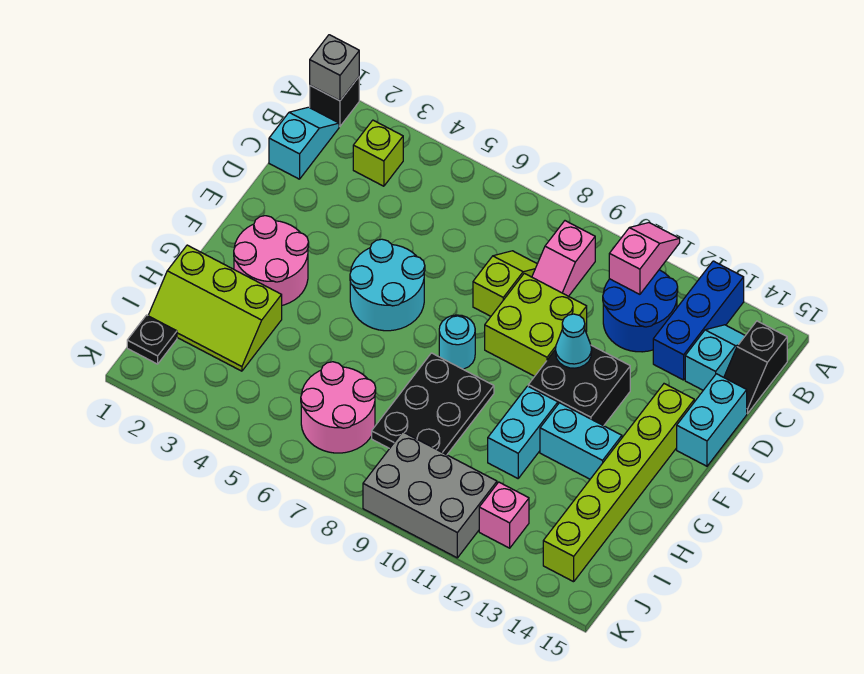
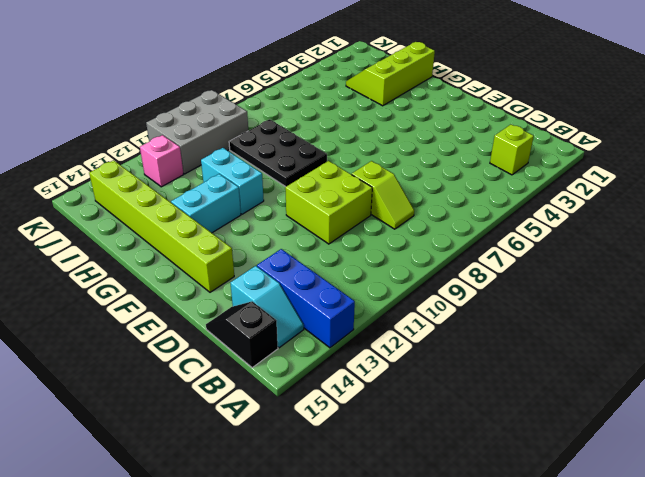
none -> black brick A1 level 1
none -> cyan slope B1:C1 level 1 top C
none -> pink slope B9:C9 level 1 top B

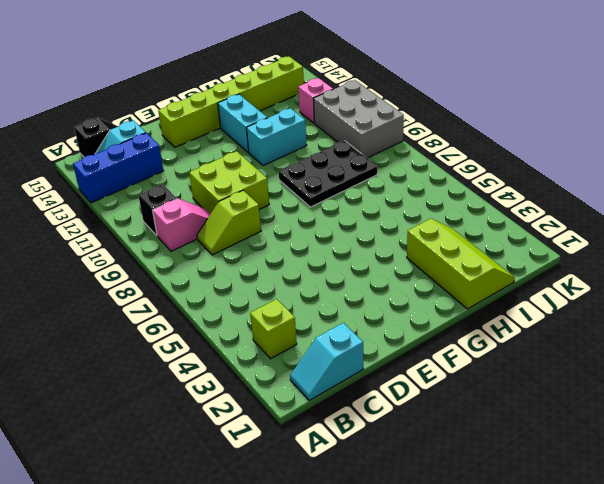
black brick B10 level 1 -> black brick A1 level 1
none -> blue round brick B11:C12 level 1
none -> cyan brick D15:E15 level 1
none -> cyan round brick E5:F6 level 1

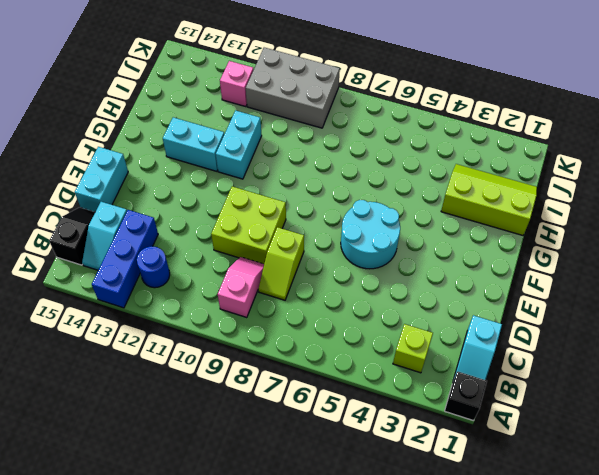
blue round brick B12 level 1 -> blue round brick B11:C12 level 1
none -> black brick E11:F12 level 1
none -> lime brick E14:J14 level 1
none -> pink round brick F2:G3 level 1

